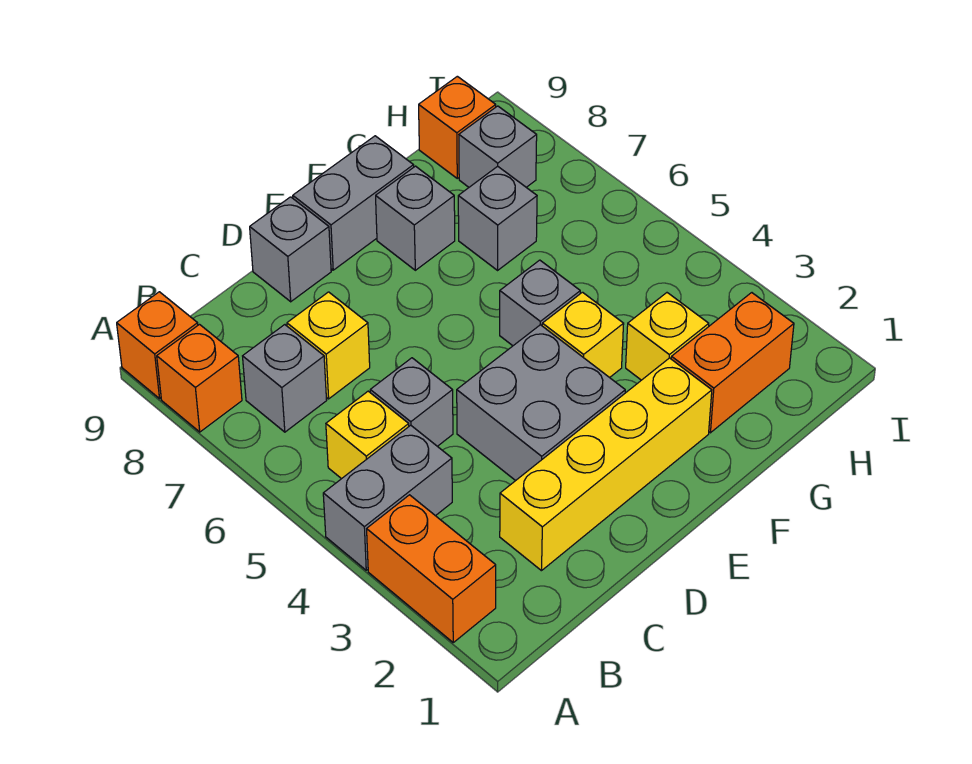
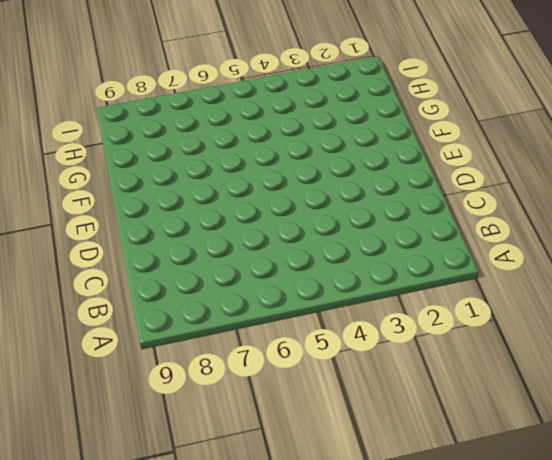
none -> orange brick A2:A3 level 1
none -> grey brick A4:B4 level 1
none -> orange brick A8 level 1

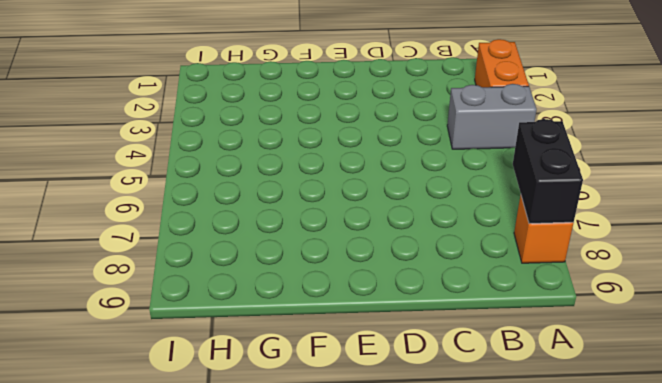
black brick A7:A8 level 2 -> none
none -> orange brick A9 level 1
none -> yellow brick B5 level 1
none -> grey brick B7 level 1

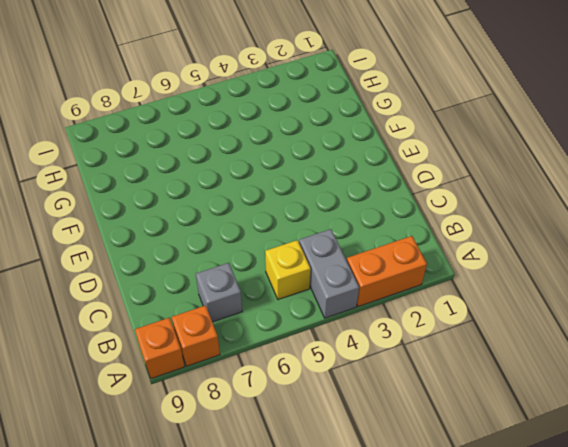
none -> yellow brick C2:F2 level 1
none -> grey brick C5 level 1
none -> yellow brick C7 level 1

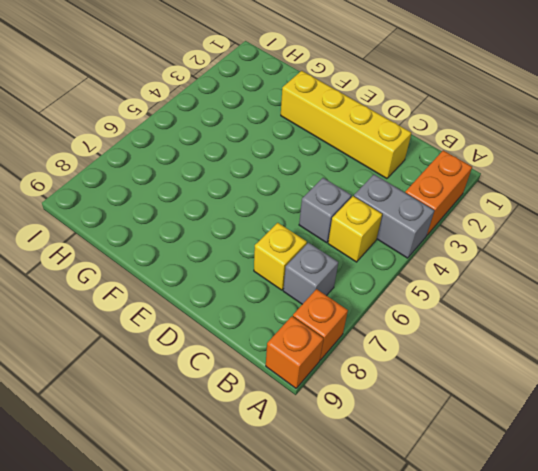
none -> grey brick D3:E4 level 1
none -> grey brick D9 level 1
none -> grey brick E9:F9 level 1

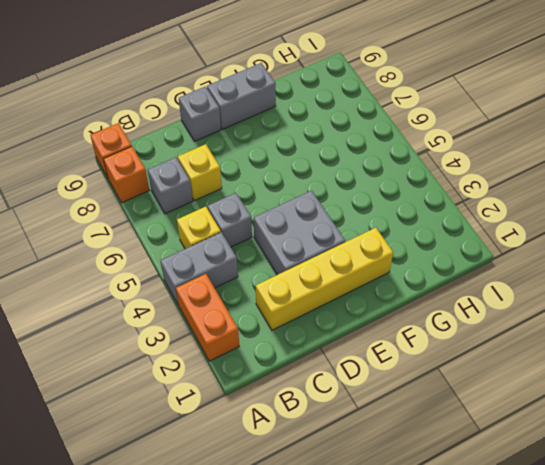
none -> yellow brick F4 level 1
none -> grey brick F5 level 1
none -> grey brick F8 level 1

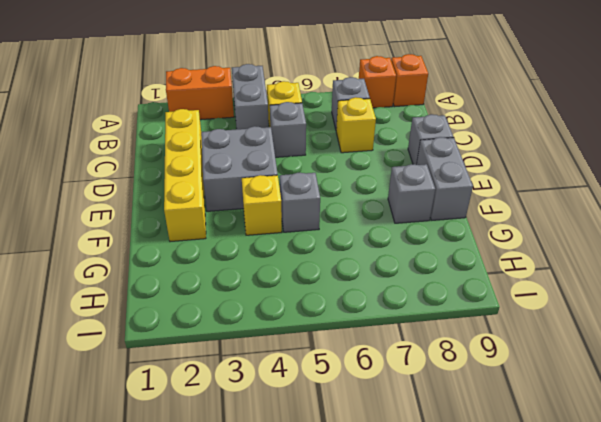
none -> orange brick G2:H2 level 1
none -> yellow brick G3 level 1
none -> grey brick G7 level 1

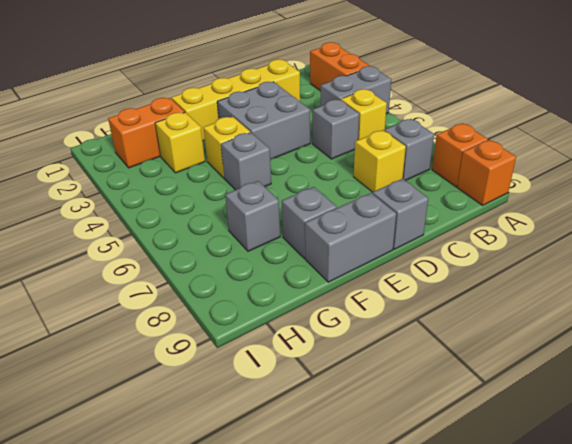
none -> grey brick H8 level 1
none -> orange brick H9 level 1

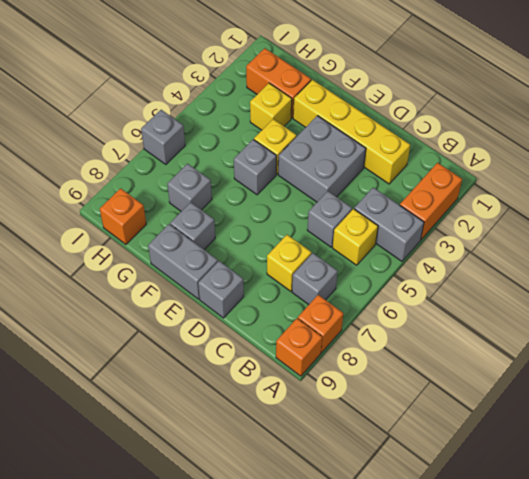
grey brick I6 level 1 -> grey brick H8 level 1

